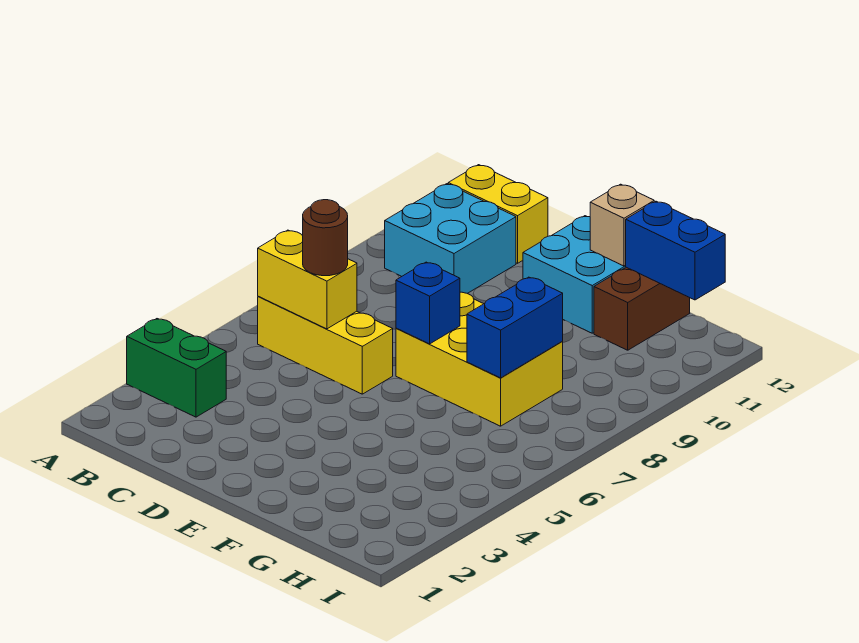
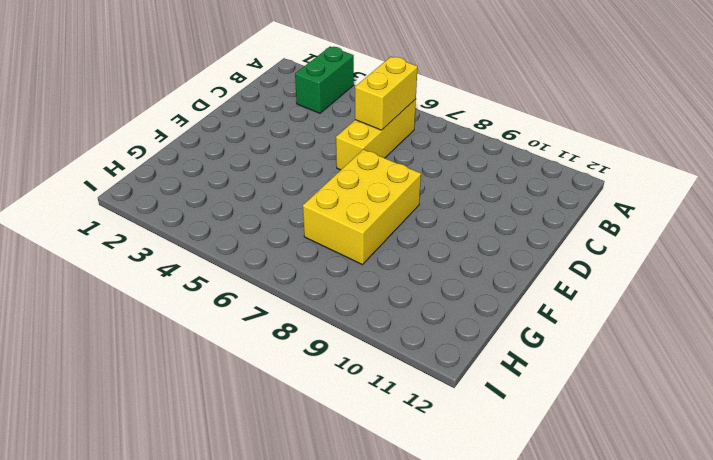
none -> cyan brick B10:C11 level 1
none -> yellow brick B12:C12 level 1
none -> cyan brick E11:F12 level 1

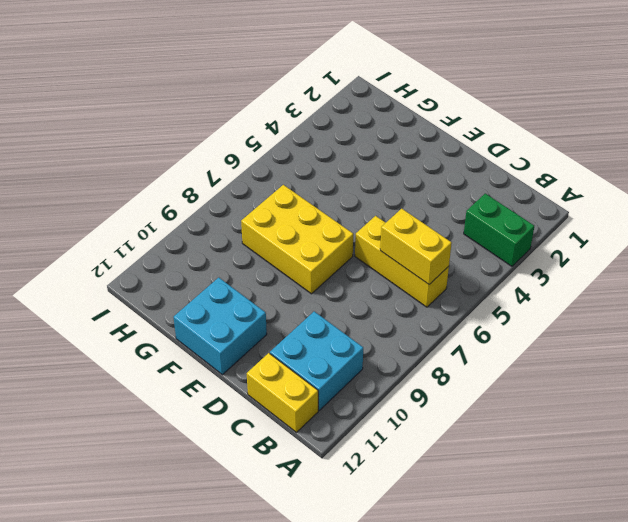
none -> brown brick G11:G12 level 1
none -> blue brick E7 level 2
none -> tan brick F12 level 2

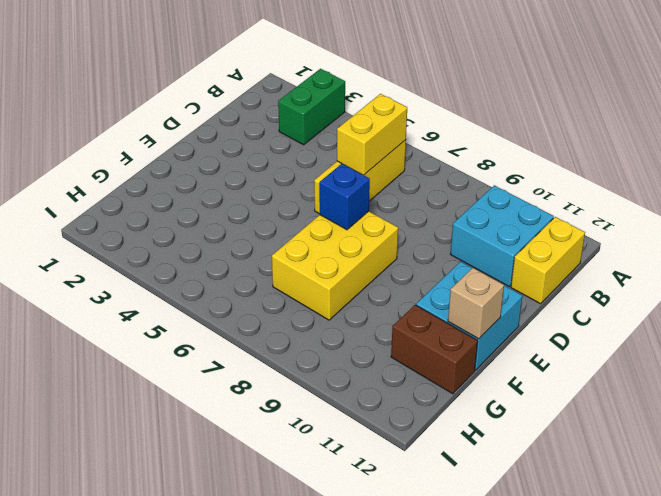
none -> blue brick G7:G8 level 2
none -> blue brick G12:H12 level 2
none -> brown round brick C6 level 3

